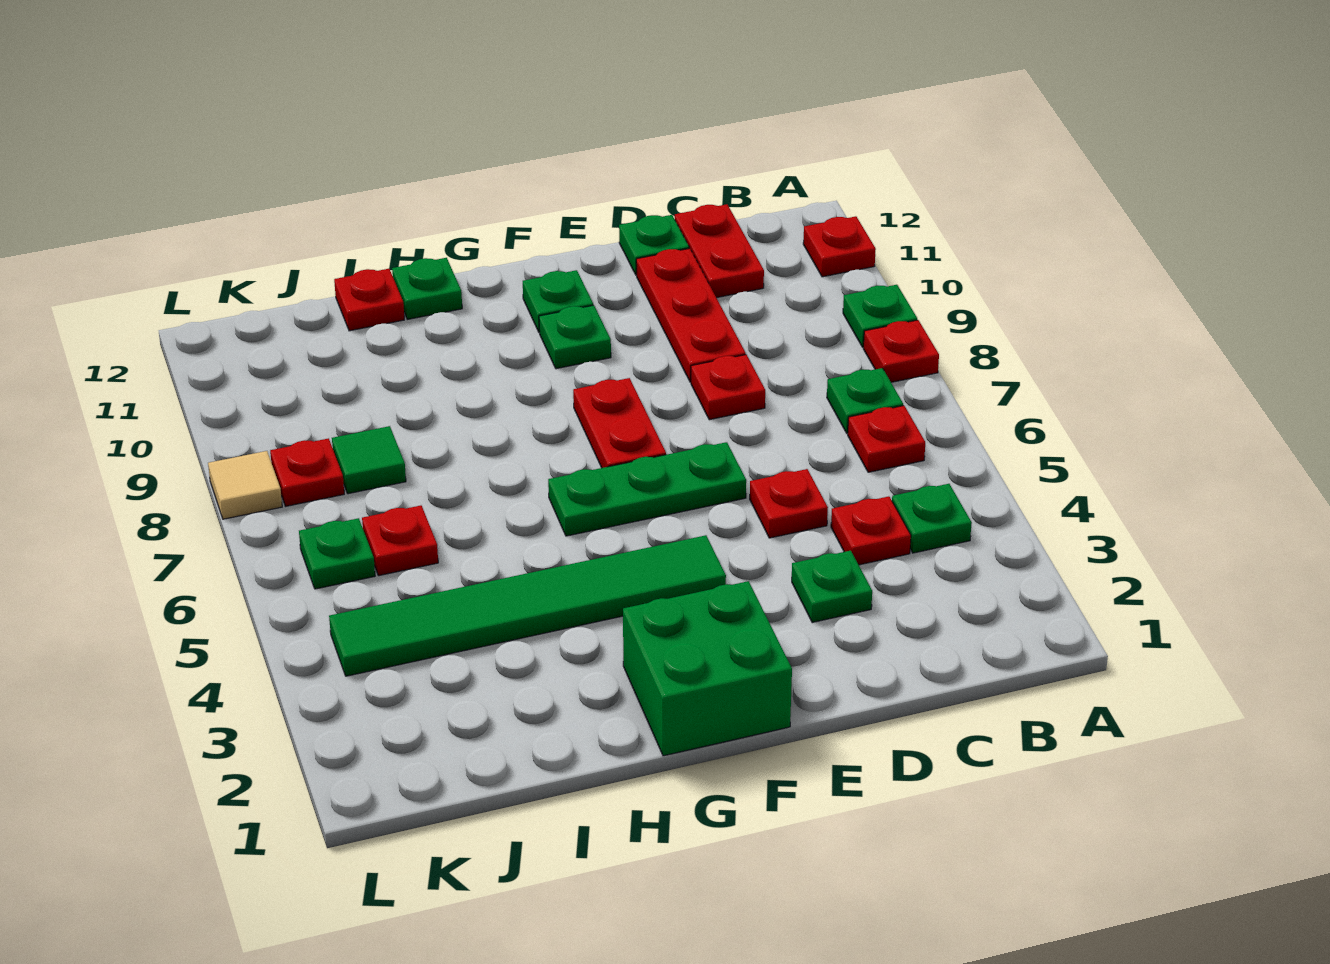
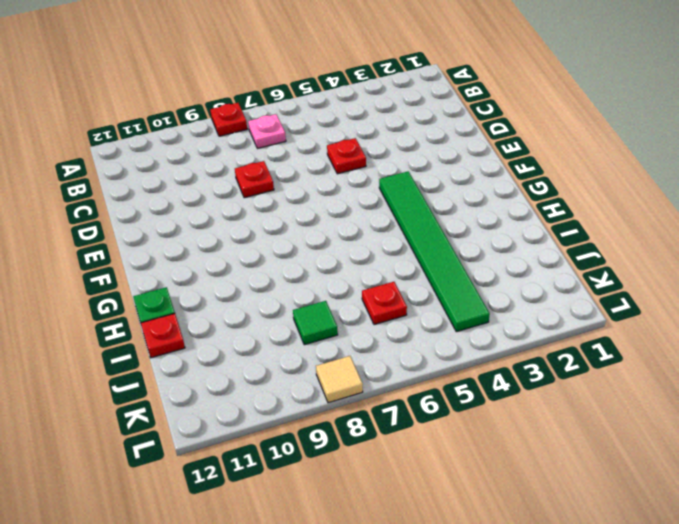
pink plate B7 level 1 -> green plate B7 level 1
none -> green plate A9 level 1
none -> red plate A11 level 1
none -> green plate B4 level 1

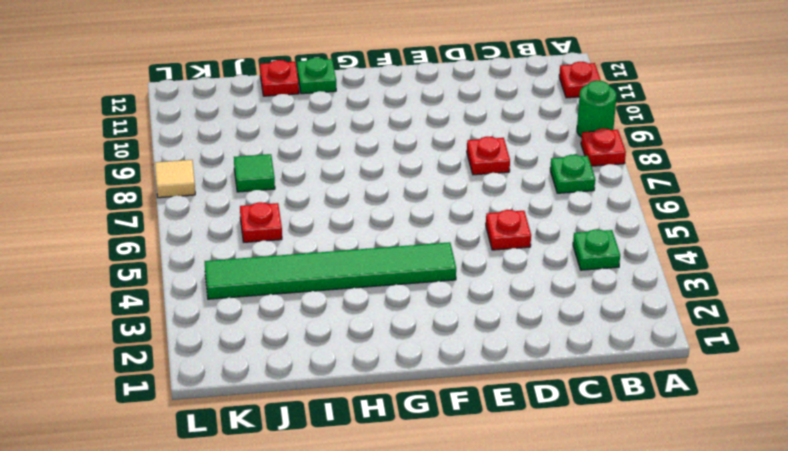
green round brick A9 level 1 -> green plate A9 level 1
none -> red plate B6 level 1
none -> red plate C4 level 1
none -> red plate C11:C12 level 1

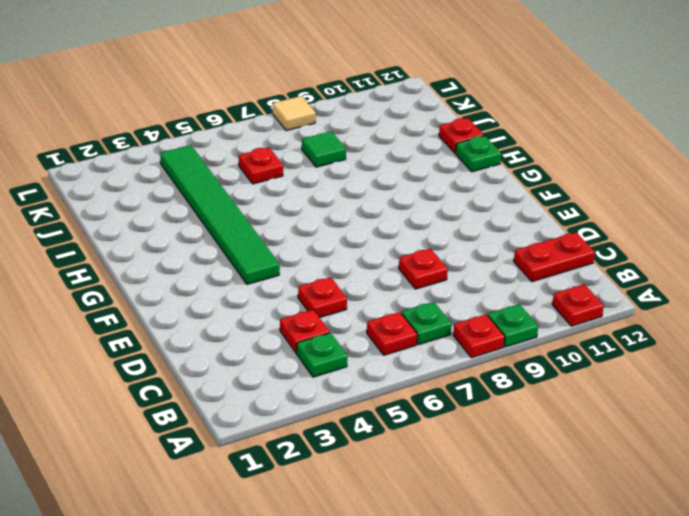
none -> green plate D3 level 1
none -> red plate D9:D11 level 1
none -> green plate D12 level 1

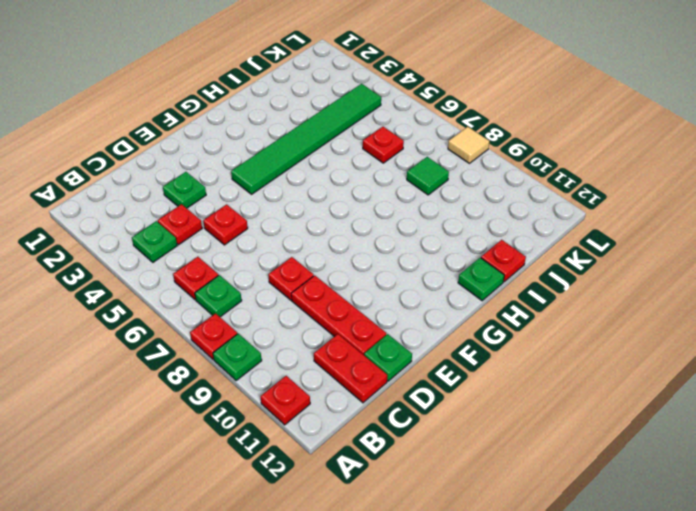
none -> green plate E6:G6 level 1
none -> green brick F1:G2 level 1
none -> red plate F7:F8 level 1

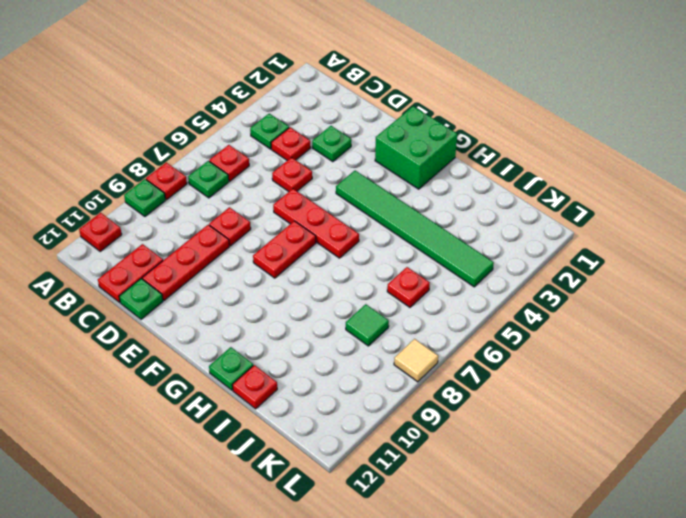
red plate E6:G6 level 1 -> green plate E6:G6 level 1
none -> green plate F10 level 1
none -> green plate F11 level 1
none -> green plate K6 level 1

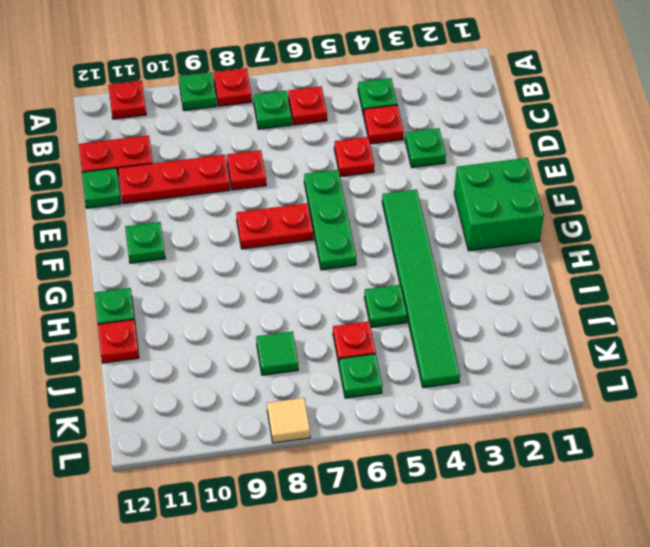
green plate I5 level 1 -> green plate F10 level 1
none -> red plate K8 level 1

